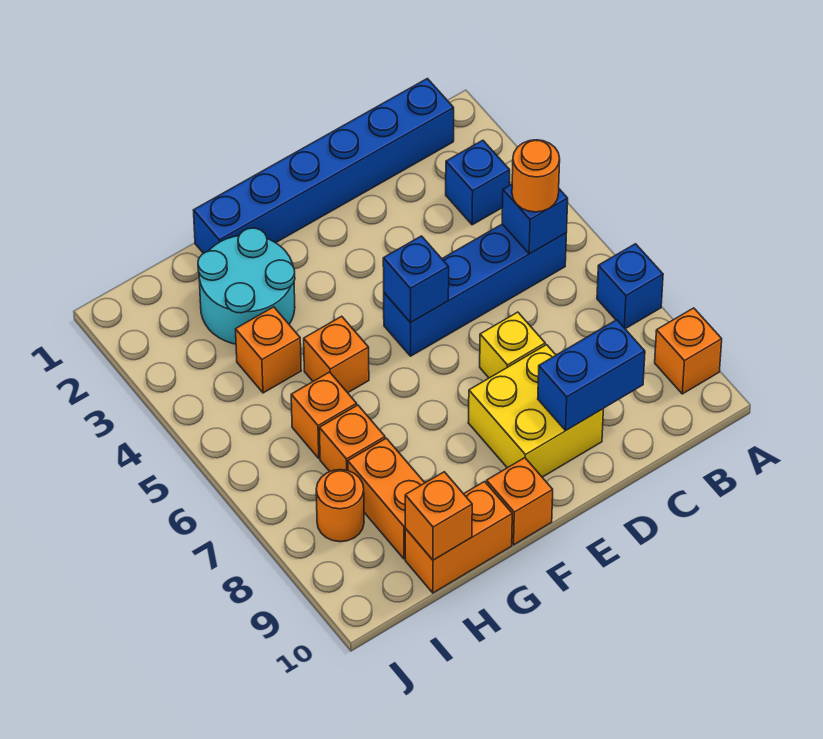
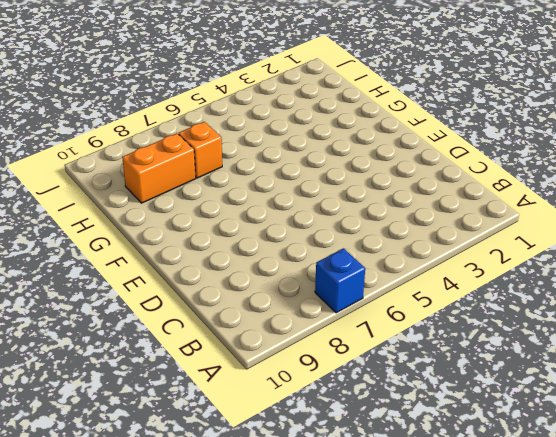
none -> orange brick A9 level 1
none -> blue brick B1:G1 level 1
none -> blue brick B3 level 1

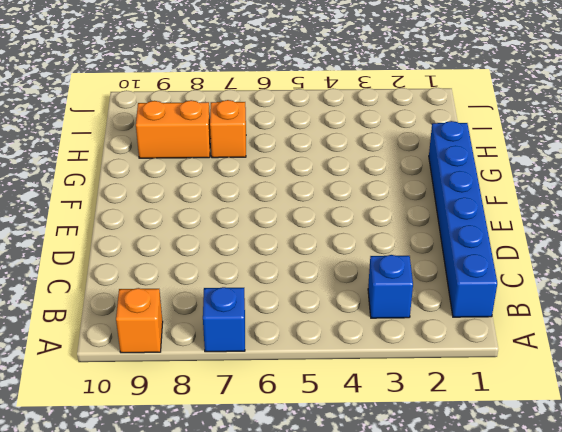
none -> blue brick B5:E5 level 1
none -> yellow brick D7 level 1
none -> yellow brick D8:E9 level 1

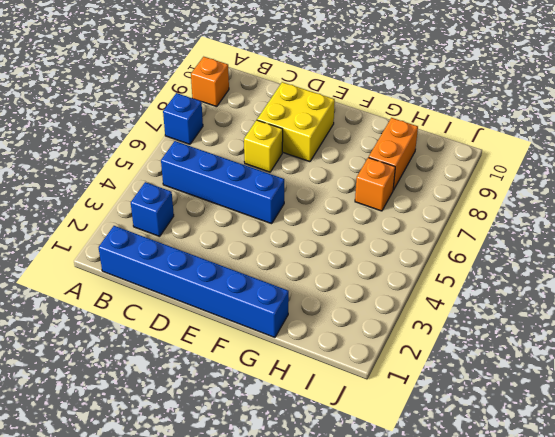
none -> orange brick F10 level 1
none -> cyan round brick G2:H3 level 1
none -> orange brick G5 level 1

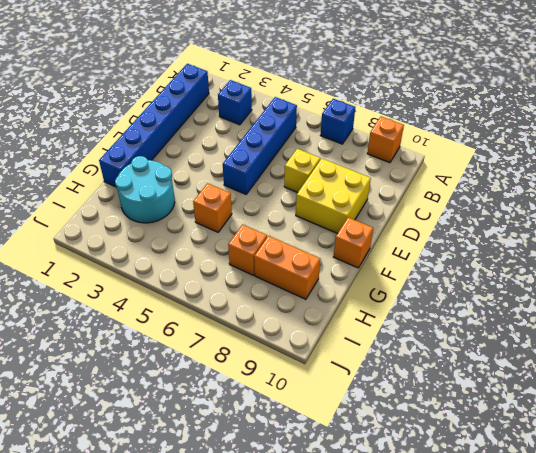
none -> orange brick G10:H10 level 1
none -> orange brick H4 level 1
none -> orange brick H6 level 1

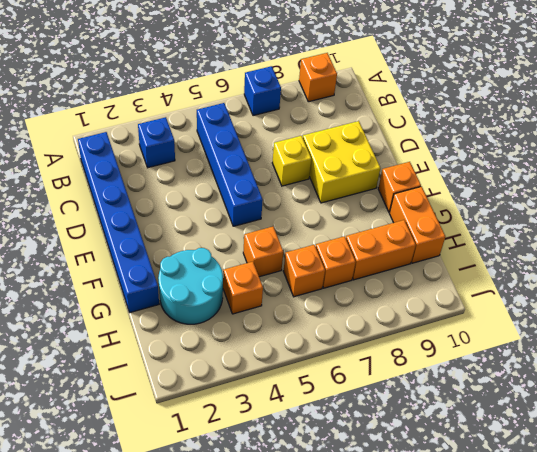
none -> orange round brick I8 level 1
none -> blue brick B5 level 2
none -> blue brick C9:D9 level 2

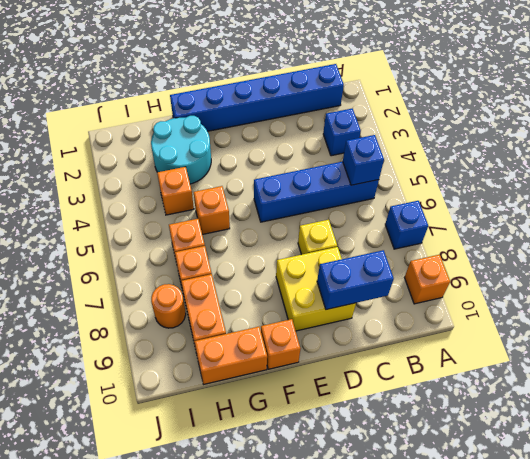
none -> blue brick E5 level 2
none -> orange brick H10 level 2
none -> orange round brick B5 level 3

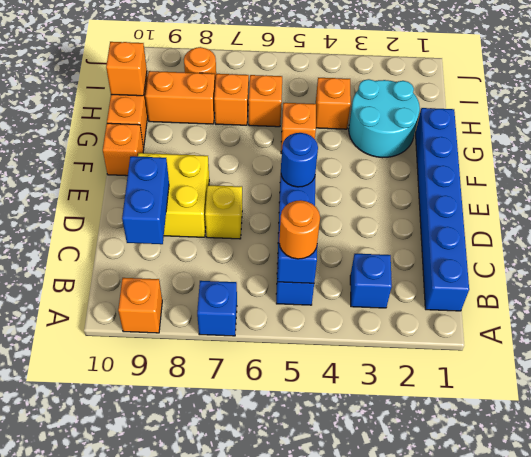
blue round brick E5 level 2 -> blue brick E5 level 2

